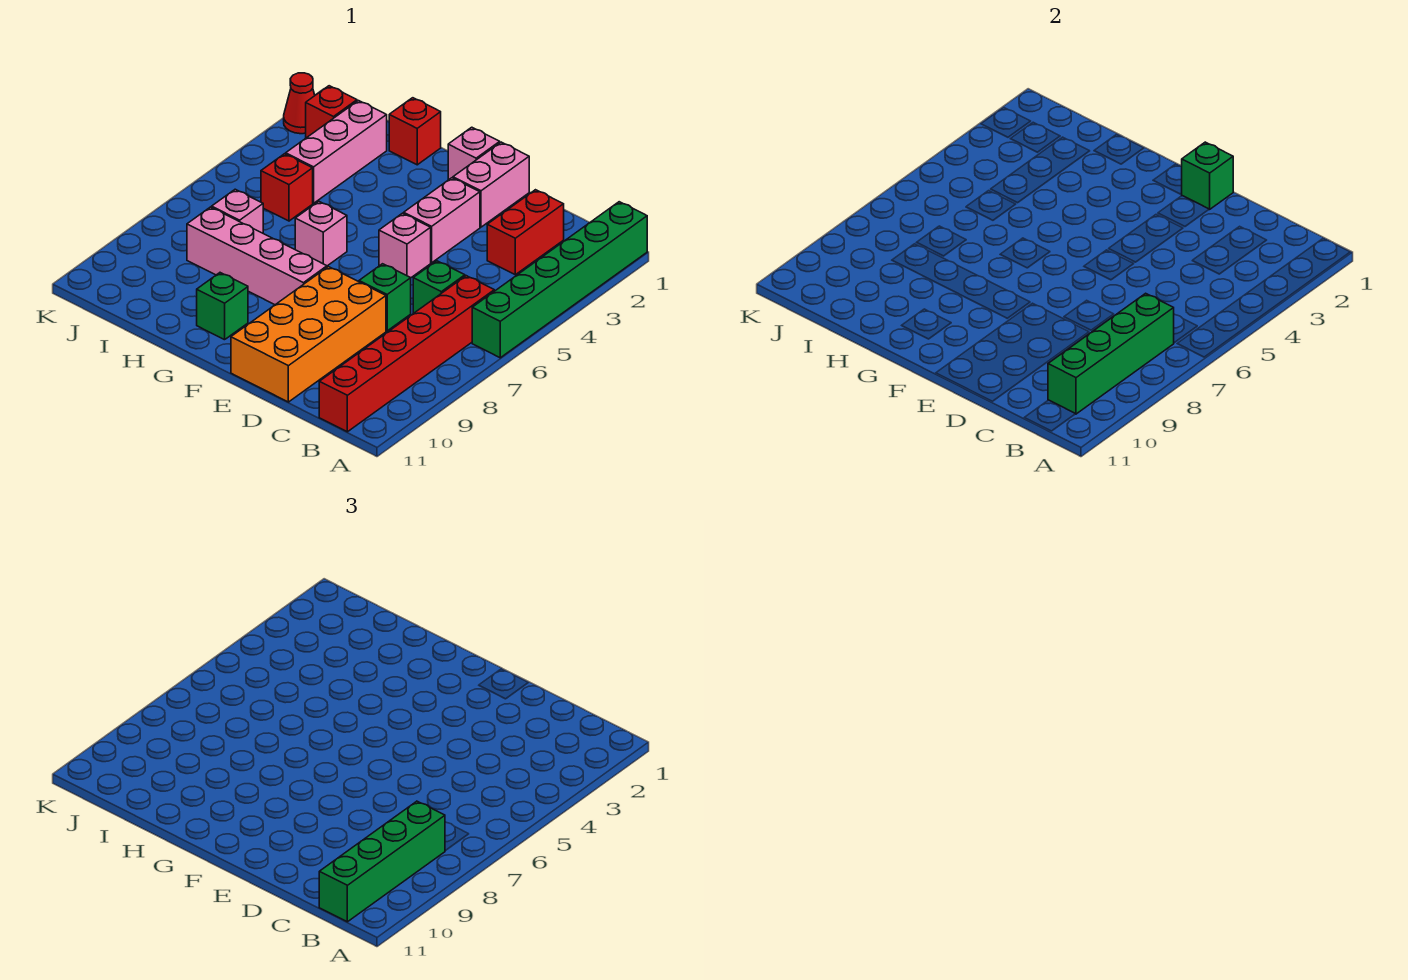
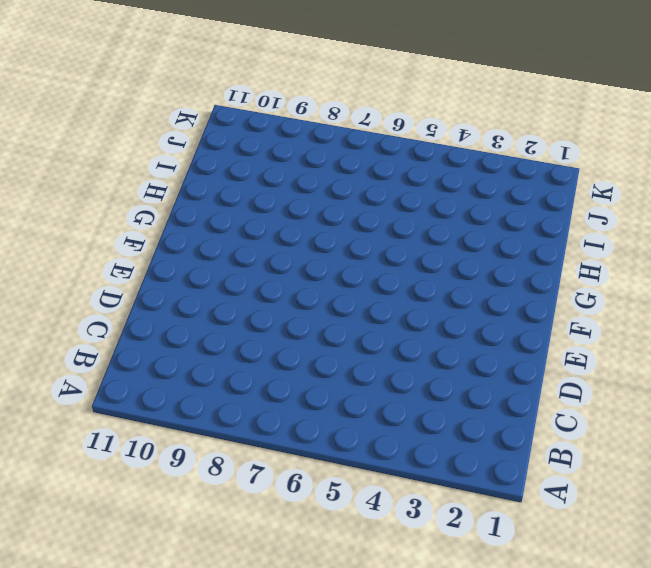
none -> green brick A1:A6 level 1
none -> red brick B6:B11 level 1
none -> red brick C2:C3 level 1

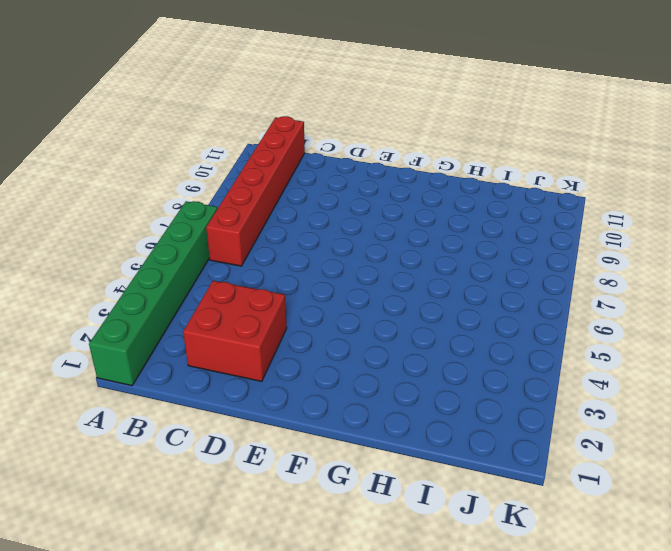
red brick C2:D3 level 1 -> red brick C2:C3 level 1
none -> green brick C6 level 1
none -> green brick D7 level 1
none -> orange brick D8:E11 level 1

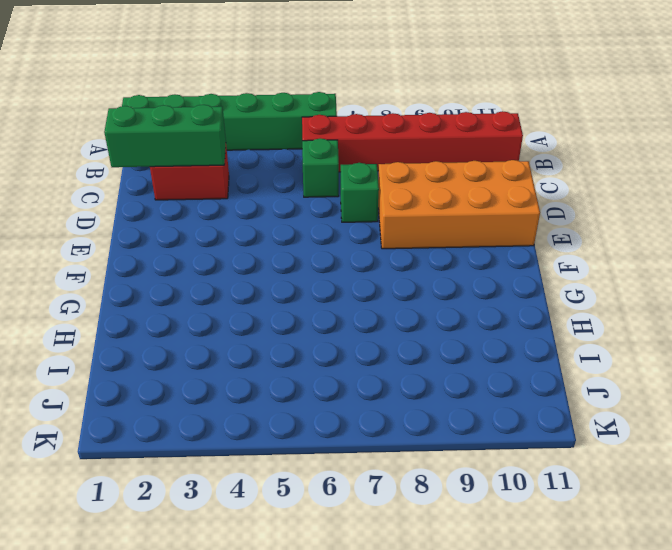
green brick C1:C3 level 2 -> none
none -> pink brick E1:E2 level 1
none -> pink brick E3:E4 level 1
none -> pink brick E5 level 1

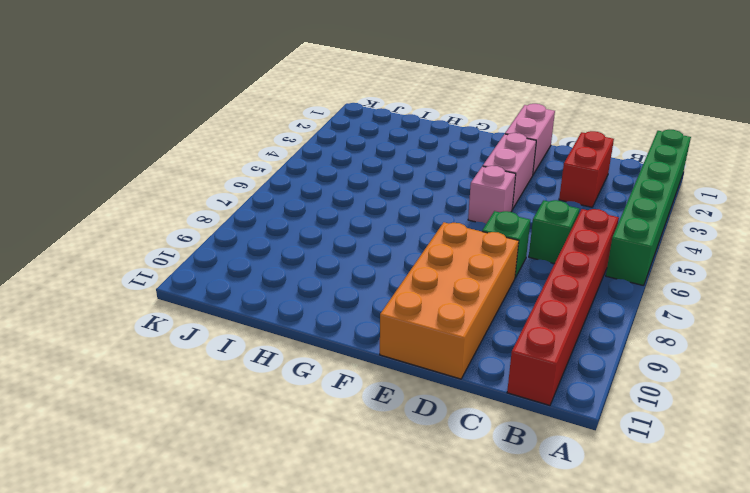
none -> pink brick F1 level 1
none -> pink brick F8:I8 level 1
none -> pink brick G6 level 1

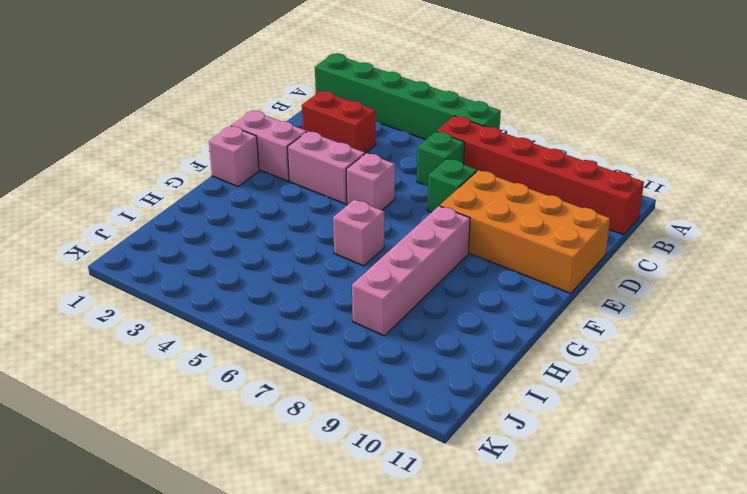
none -> green brick G10 level 1
none -> red brick H1 level 1
none -> pink brick I2:I4 level 1

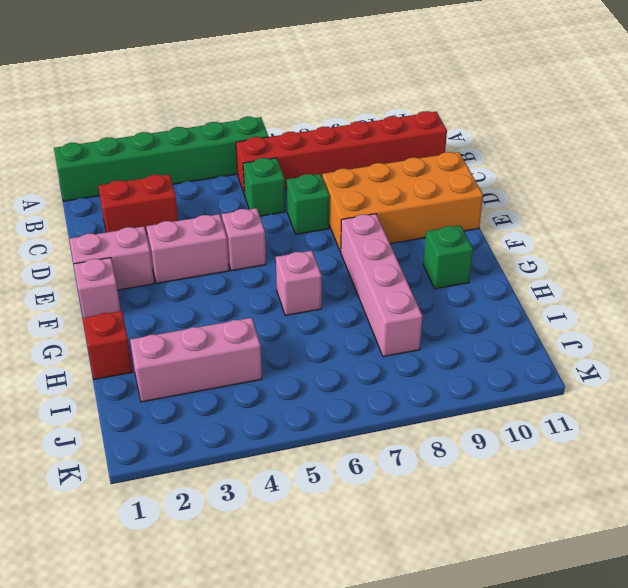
none -> red brick I5 level 1
none -> pink brick I7 level 1
none -> red brick J2 level 1

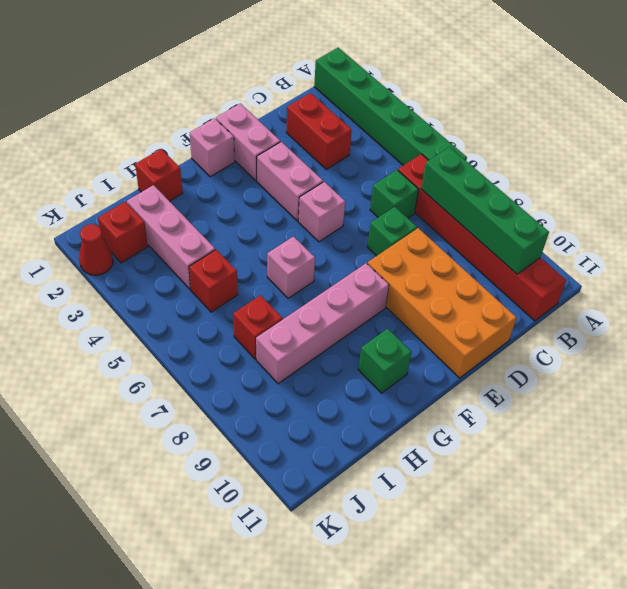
red brick I7 level 1 -> pink brick I7 level 1
none -> green brick E1 level 2
none -> green brick B8:B11 level 3

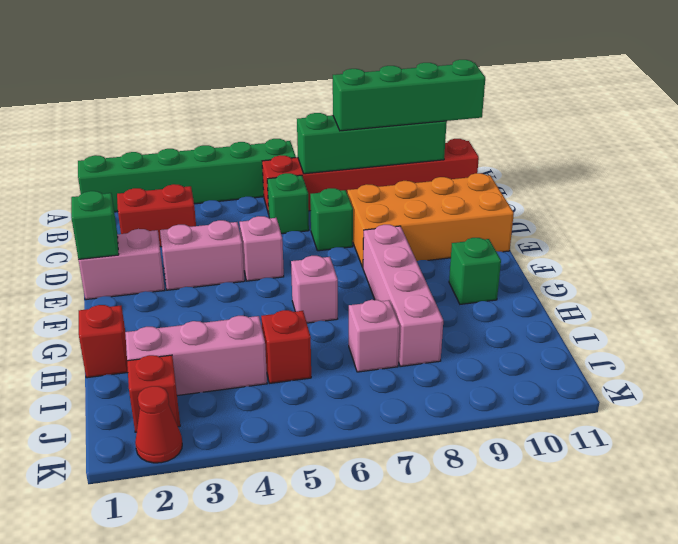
none -> pink brick F1 level 1

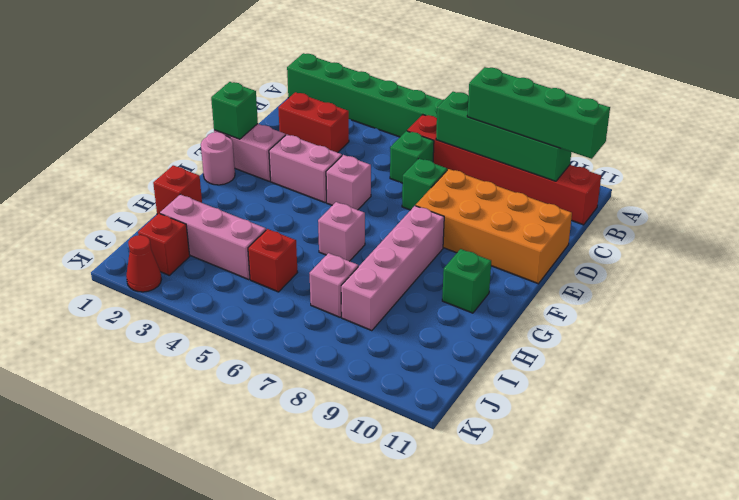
pink round brick F1 level 1 -> pink brick F1 level 1

